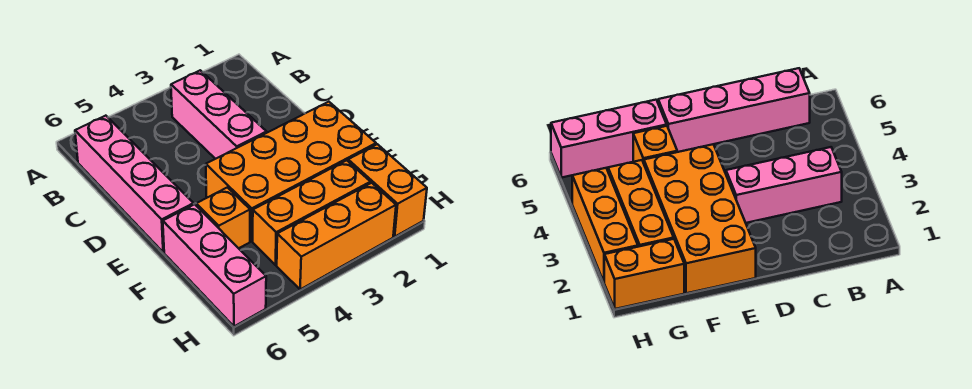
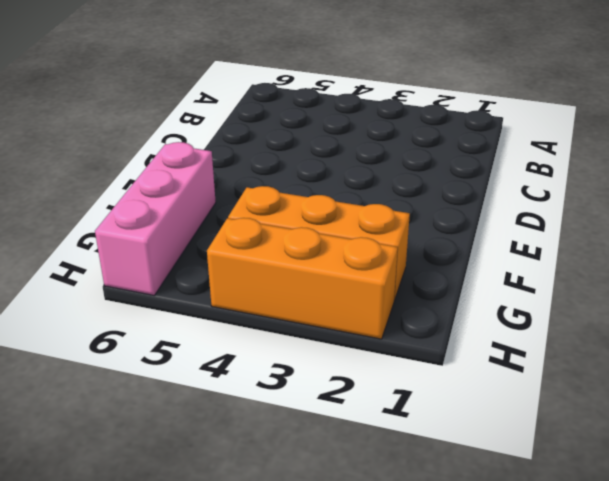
none -> pink brick B3:D3 level 1
none -> pink brick B6:E6 level 1

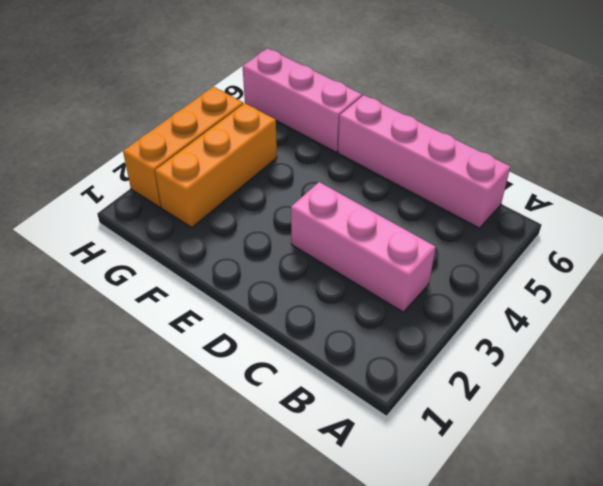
none -> orange brick E1:F4 level 1
none -> orange brick F5 level 1

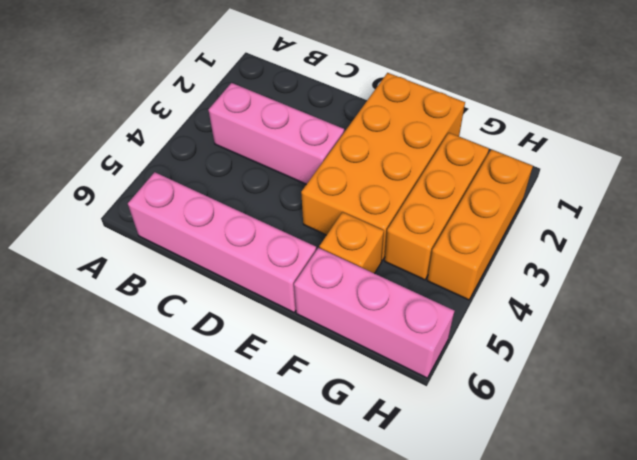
none -> orange brick G1:H1 level 1

